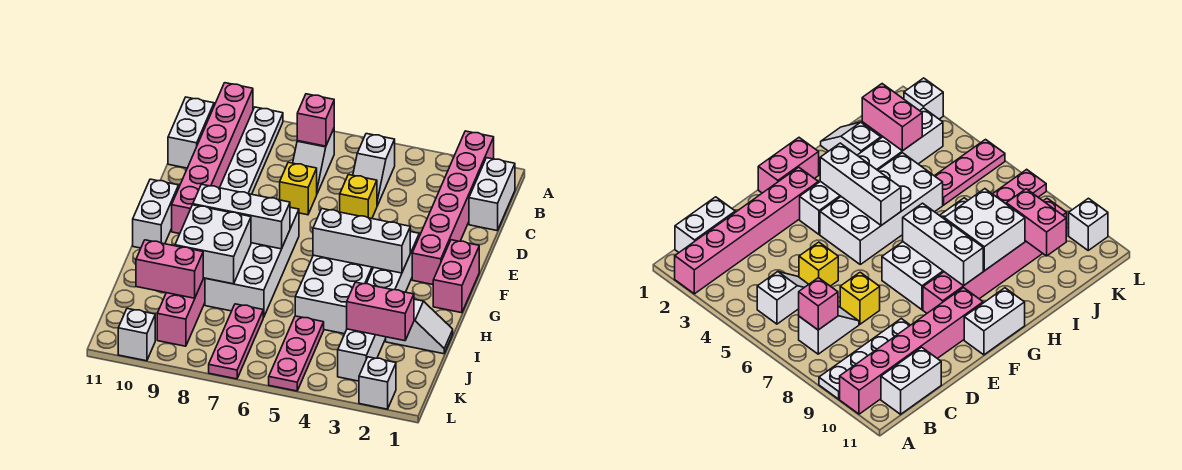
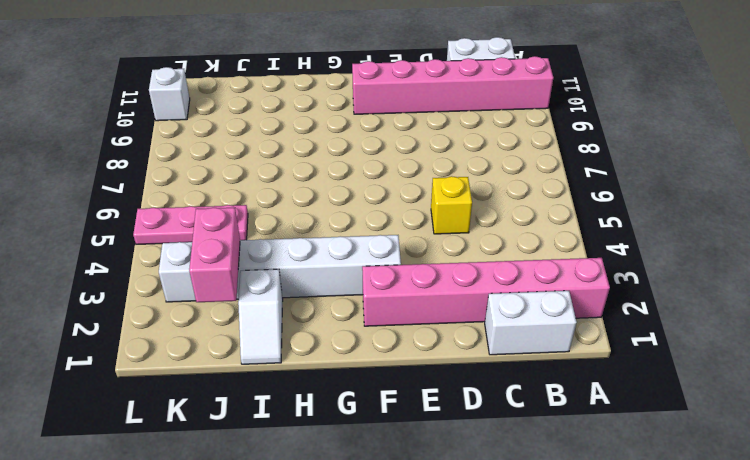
none -> white plate A9:D9 level 1
none -> white slope B5:C5 level 1 top B
none -> white slope B7:C7 level 1 top B

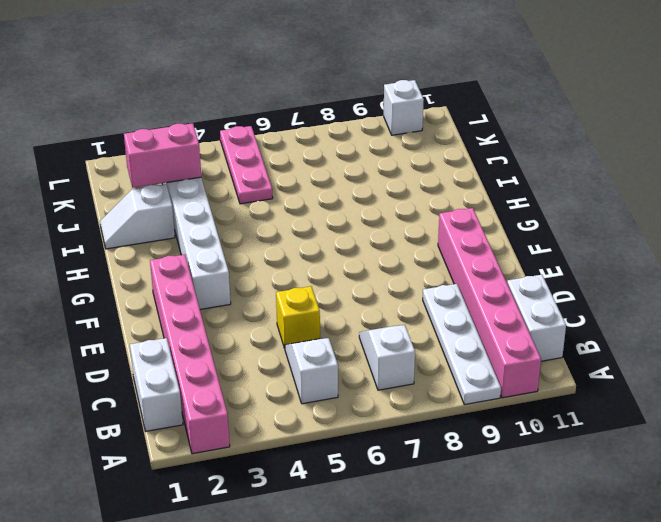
none -> yellow brick D7 level 1
none -> pink brick F1:G1 level 1
none -> white brick F4:I5 level 1

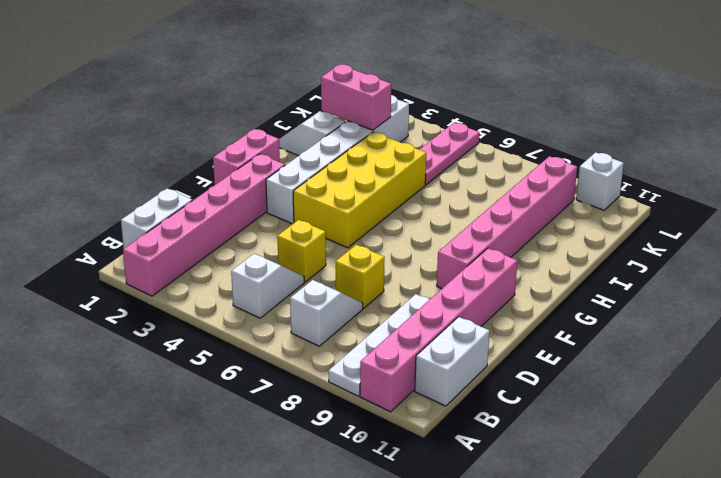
yellow brick F4:I5 level 1 -> white brick F4:I5 level 1
none -> white brick F7:I8 level 1
none -> white brick F11:G11 level 1
none -> pink plate J7:L7 level 1

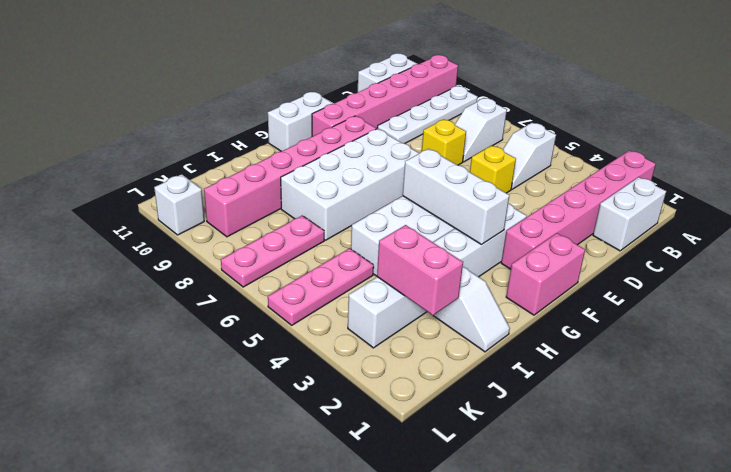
none -> white brick L2 level 1
none -> pink brick B7 level 2
none -> white brick G7:G9 level 2

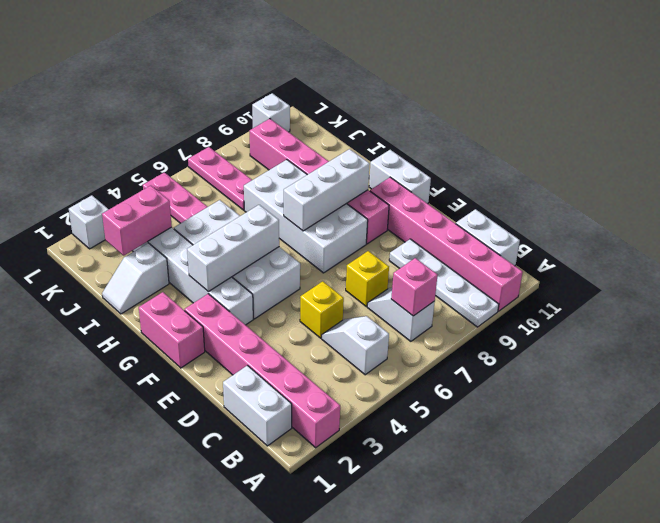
none -> white brick H8:I9 level 2
none -> pink brick J9:J10 level 2

